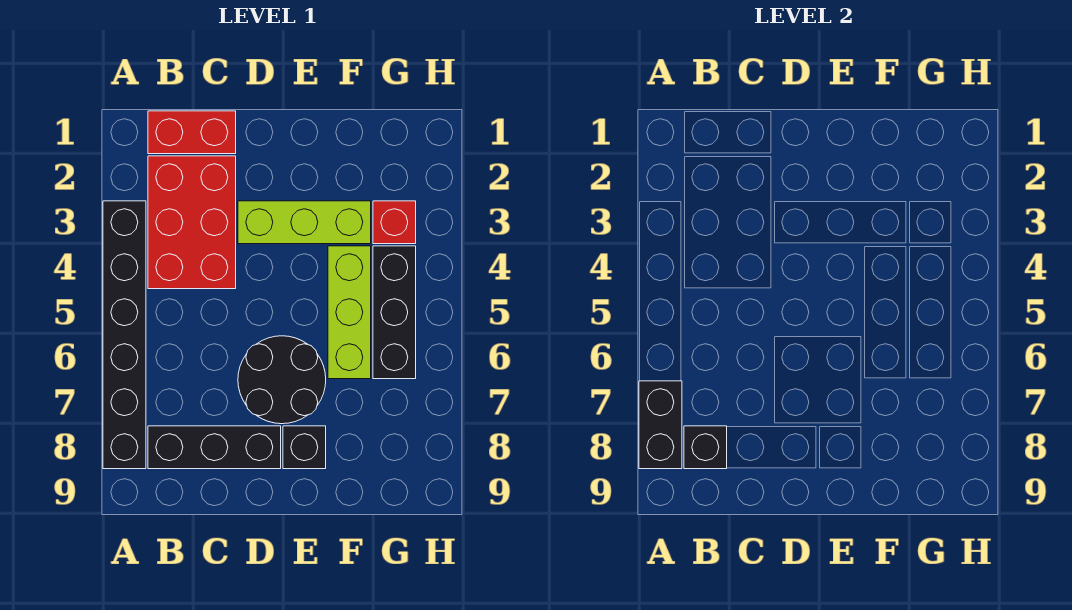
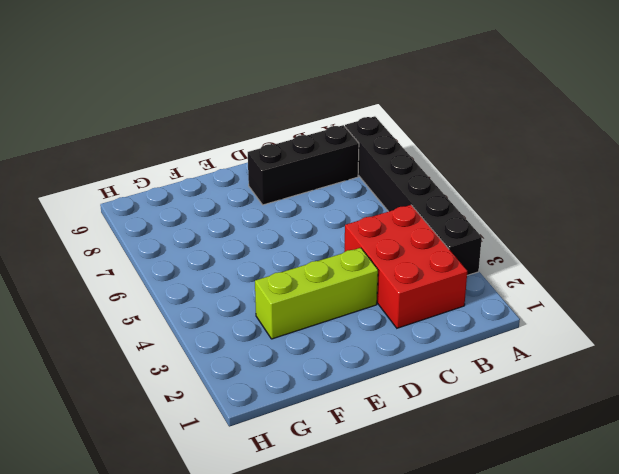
none -> red brick B1:C1 level 1
none -> black round brick D6:E7 level 1
none -> black brick E8 level 1

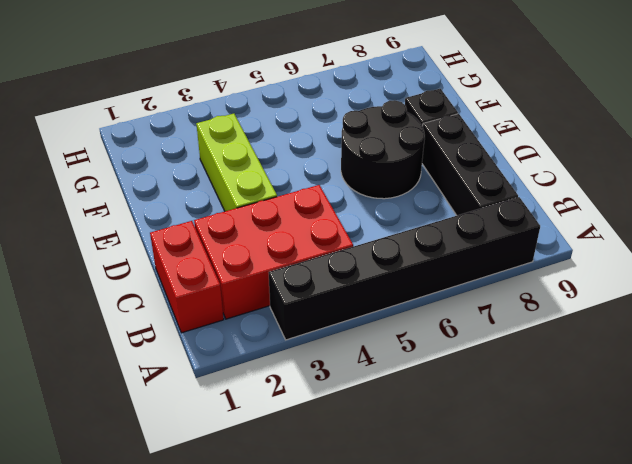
none -> lime brick F4:F6 level 1
none -> red brick G3 level 1
none -> black brick G4:G6 level 1

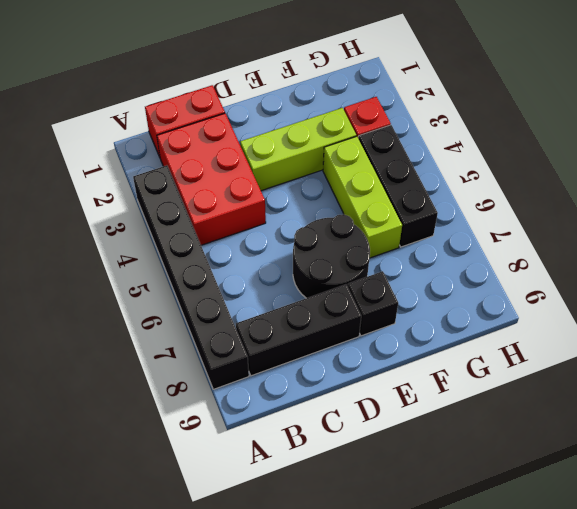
none -> black brick A7:A8 level 2
none -> black brick B8 level 2

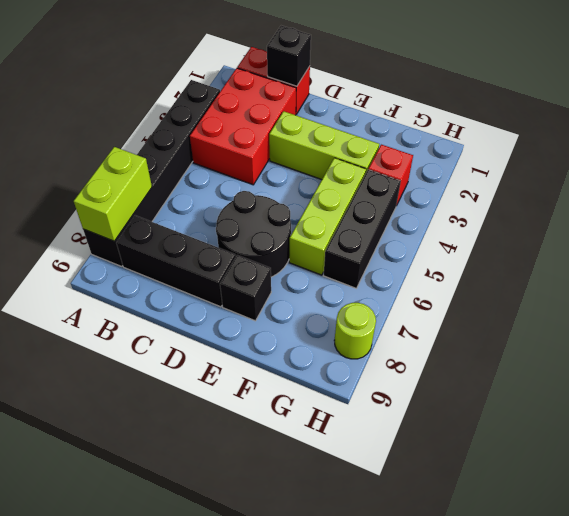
lime brick A7:A8 level 2 -> black brick A7:A8 level 2
black brick C1 level 2 -> black brick B8 level 2
lime round brick H8 level 1 -> none

